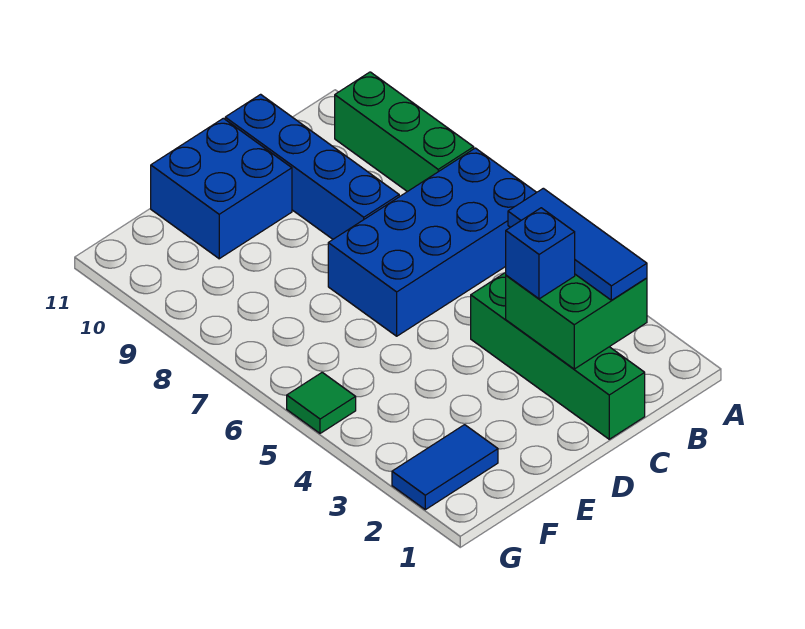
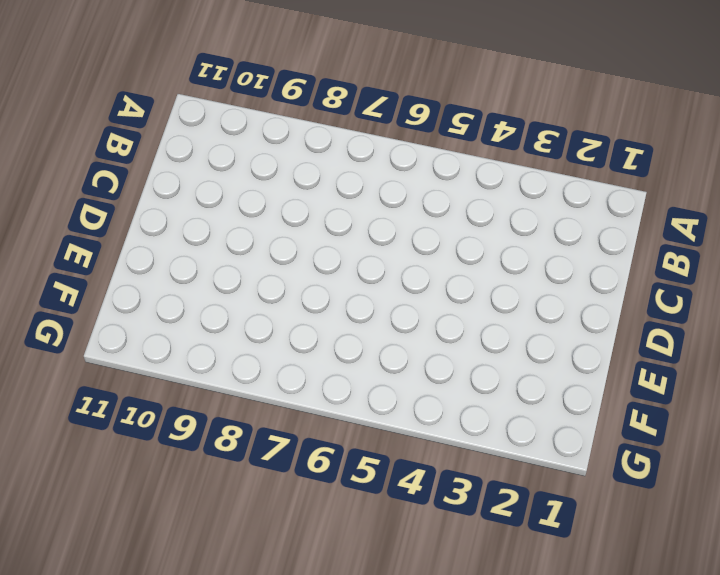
none -> blue brick A6:D7 level 1
none -> green brick A8:A10 level 1

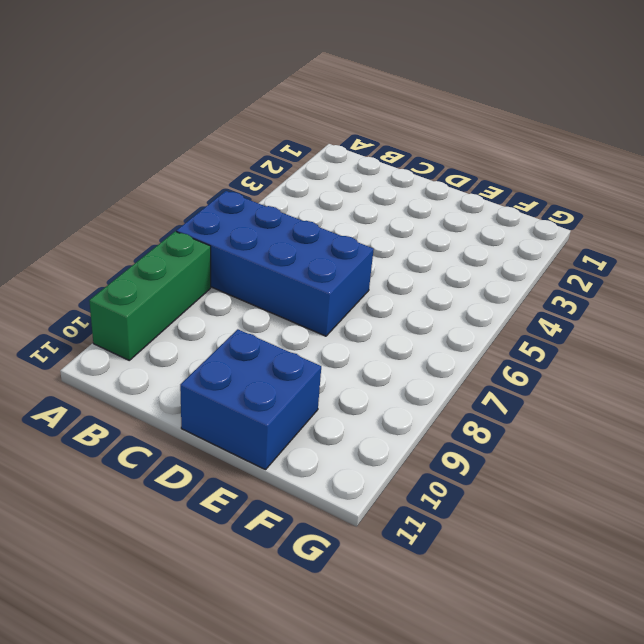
none -> green brick C1:C4 level 1
none -> blue brick C8:C11 level 1

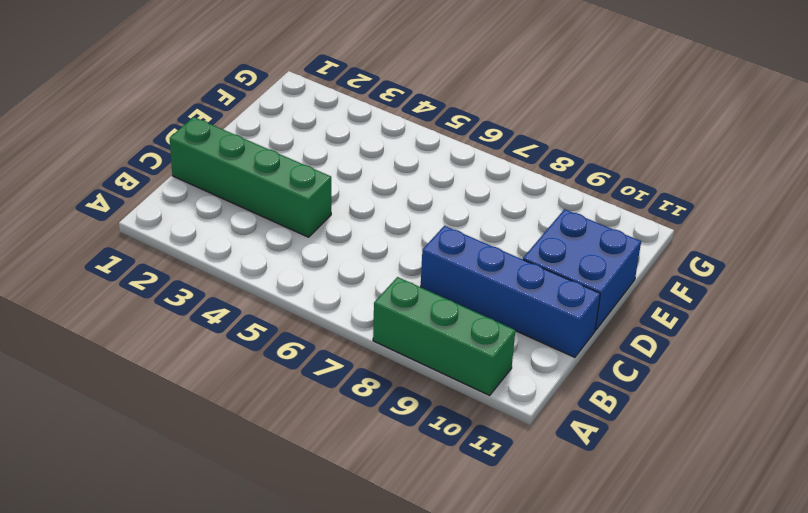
none -> blue brick A6:D7 level 1
none -> blue tile F2:G2 level 1

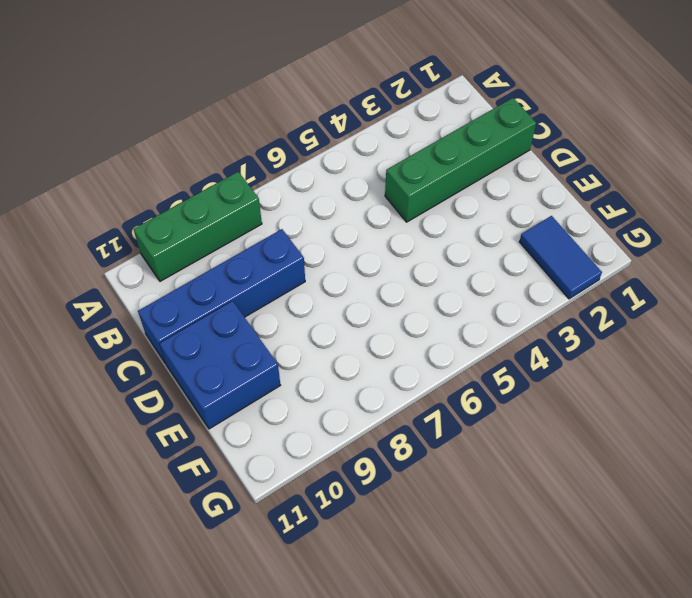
none -> blue brick A6:D7 level 1
none -> green tile G5 level 1

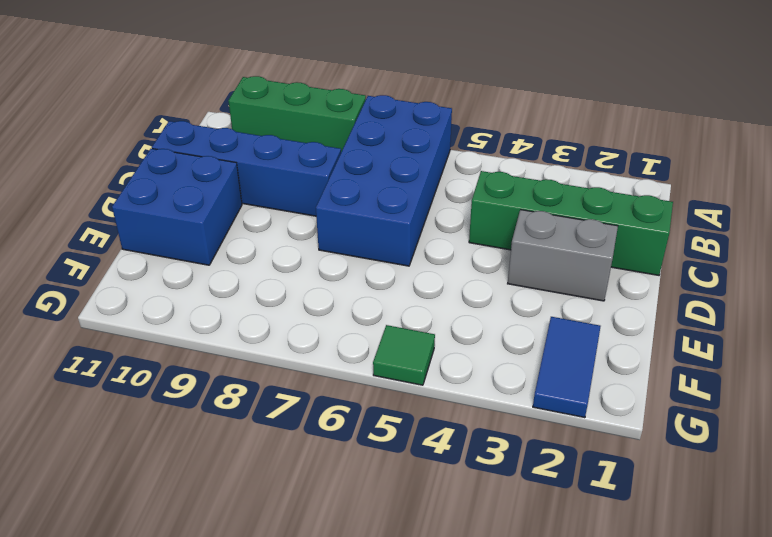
grey brick D2:D3 level 1 -> none
none -> green brick B2:C3 level 2
none -> blue tile B2:B4 level 3

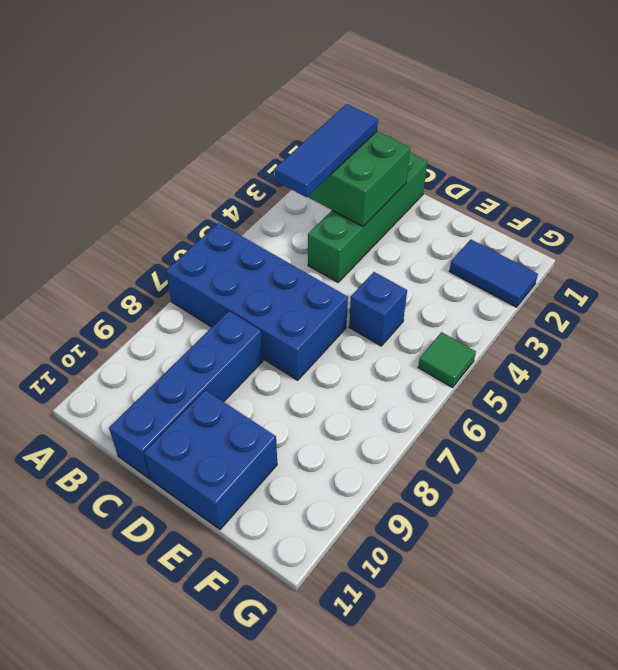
blue brick E5 level 1 -> blue brick C3 level 3
none -> green brick A8:A10 level 1

